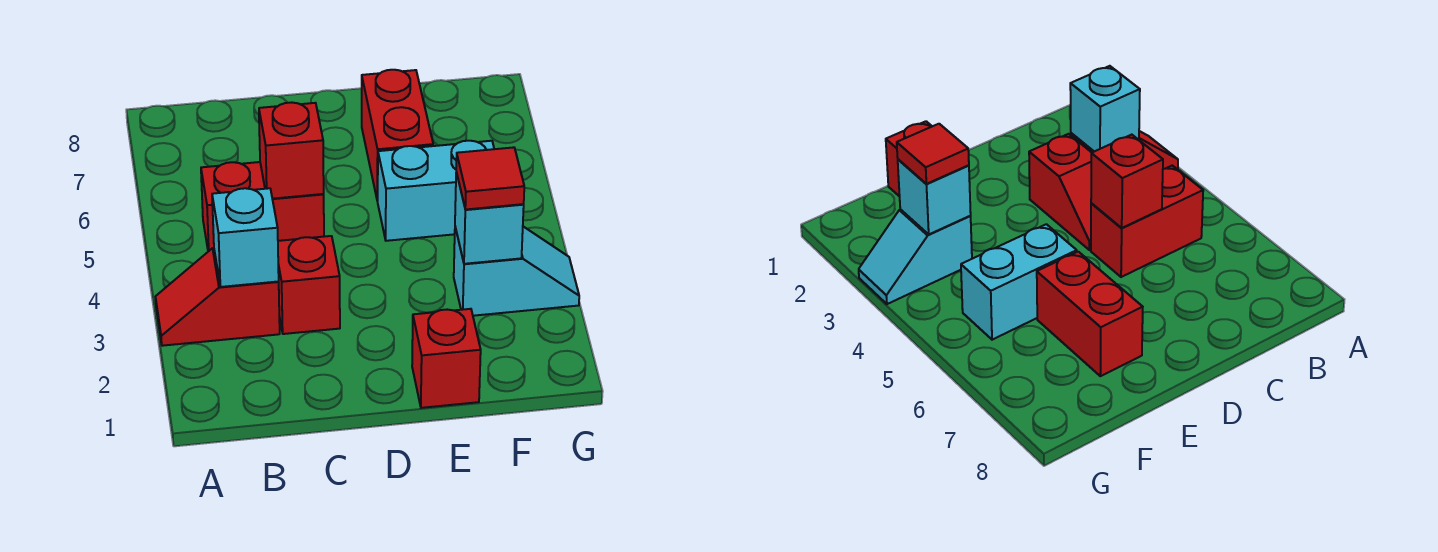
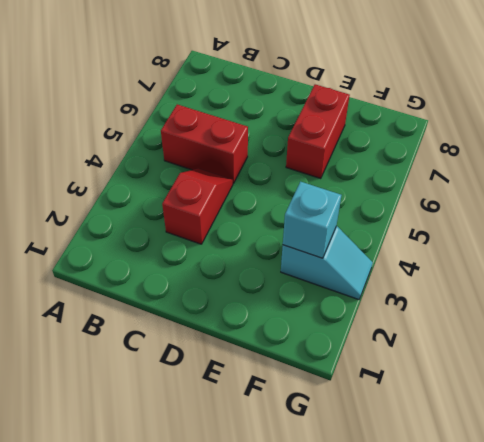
none -> red slope A3:B3 level 1 top B
none -> red brick E1 level 1

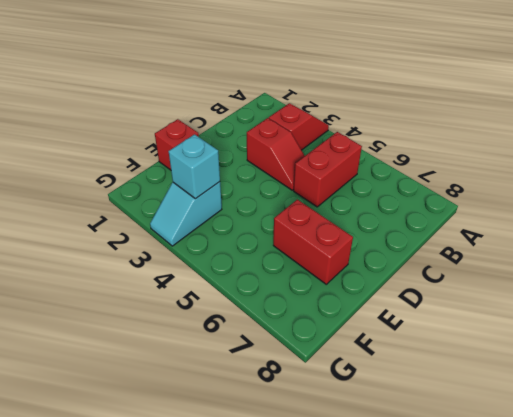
none -> cyan brick E5:F5 level 1
none -> cyan brick B3 level 2

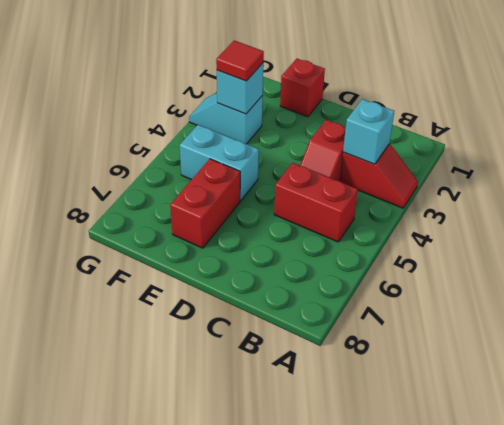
none -> red brick C5 level 2

